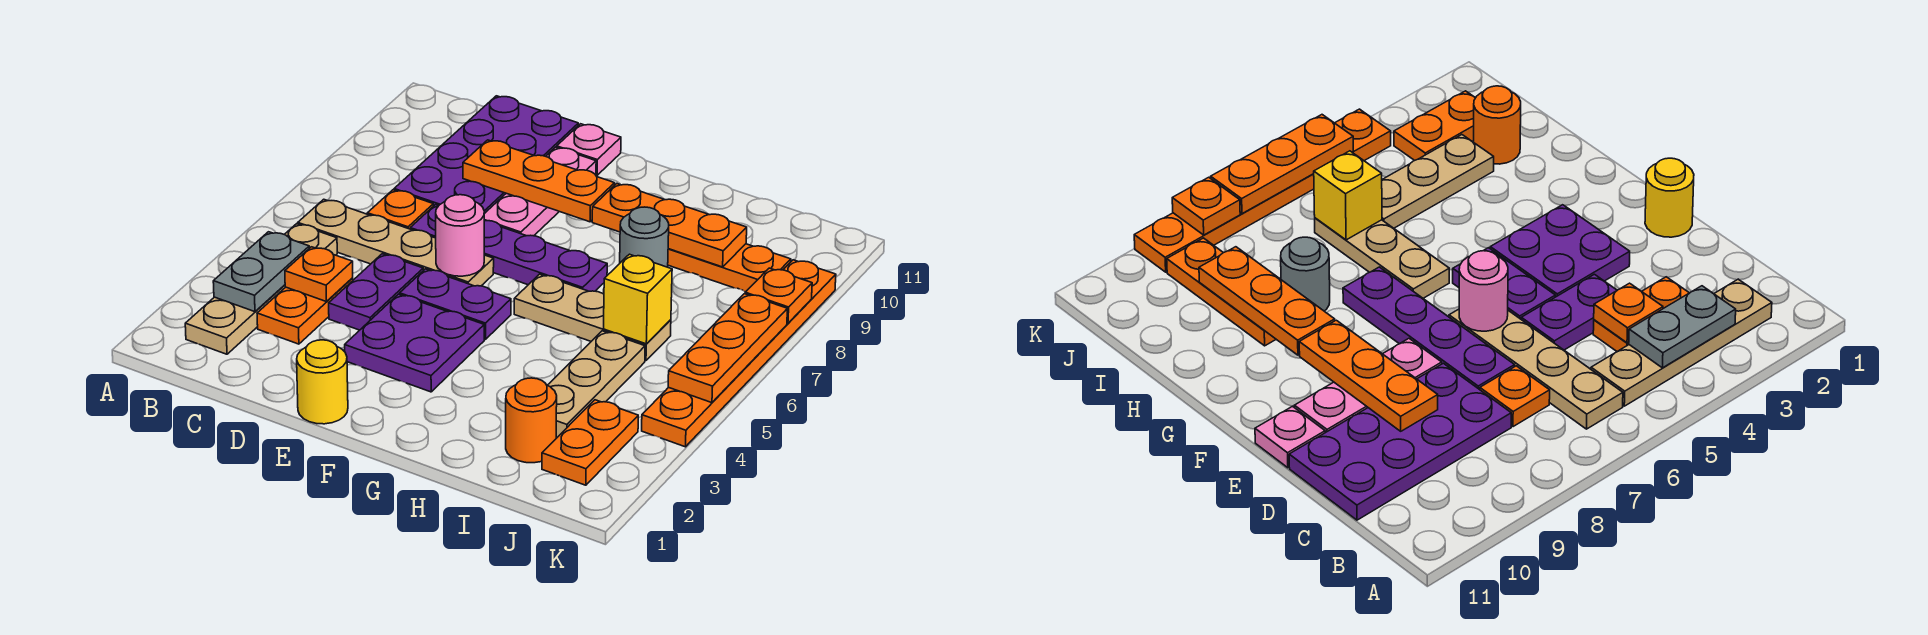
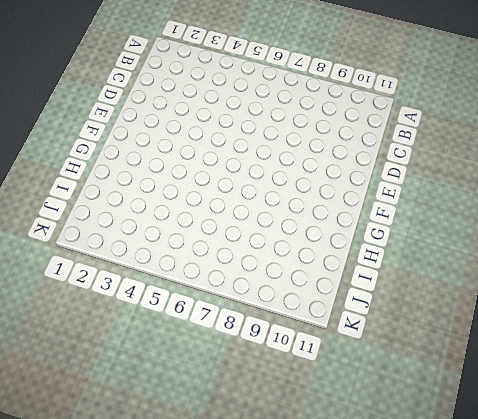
none -> tan plate B2:B5 level 1
none -> tan plate B6:E6 level 1
none -> orange plate C3:C4 level 1

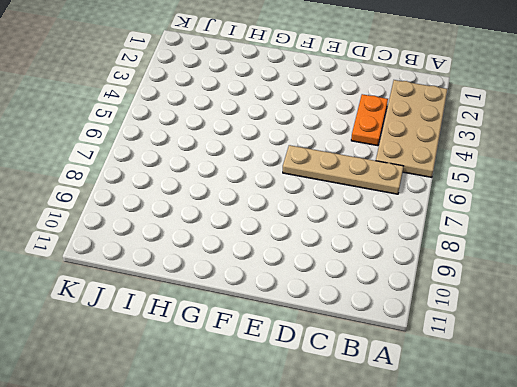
tan plate A2:B5 level 1 -> tan plate B2:B5 level 1
none -> orange plate C7 level 1
none -> purple plate C8:D11 level 1
none -> purple plate D4:D5 level 1

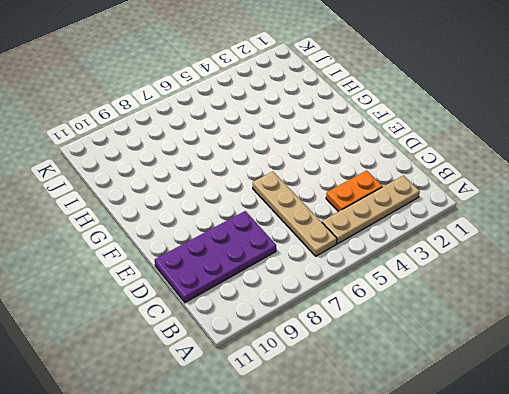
none -> orange plate C7 level 1
none -> purple plate D4:D5 level 1
none -> purple plate D7:G7 level 1

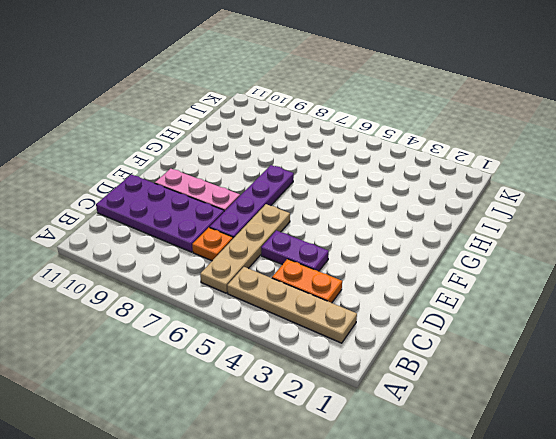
none -> yellow round brick E1 level 1
none -> purple plate E3:F4 level 1
none -> purple plate E5:F5 level 1

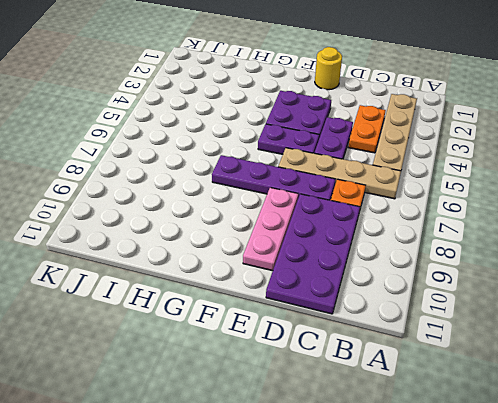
none -> pink plate E11 level 1
none -> tan plate G6:I6 level 1
none -> grey round brick H8 level 1

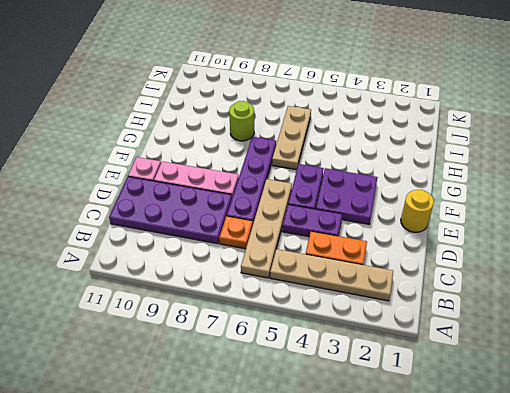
lime round brick H8 level 1 -> grey round brick H8 level 1
none -> orange plate H9:J9 level 1
none -> orange round brick I2 level 1
none -> tan plate I3:I5 level 1

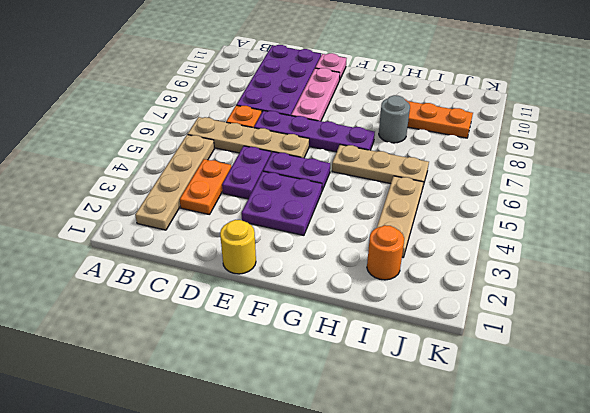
none -> orange plate J2:J3 level 1
none -> orange plate K4:K9 level 1
none -> grey plate B3:B4 level 2

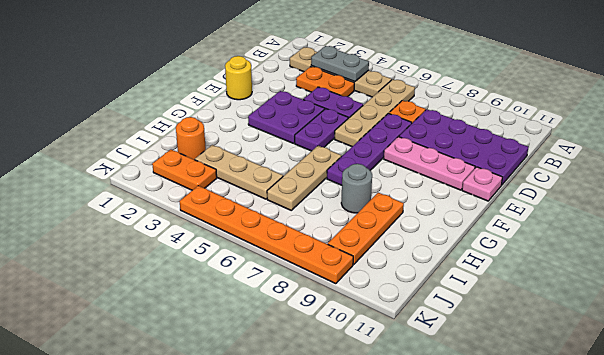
none -> orange plate C4 level 2
none -> orange plate D9:F9 level 2
none -> pink round brick E6 level 2

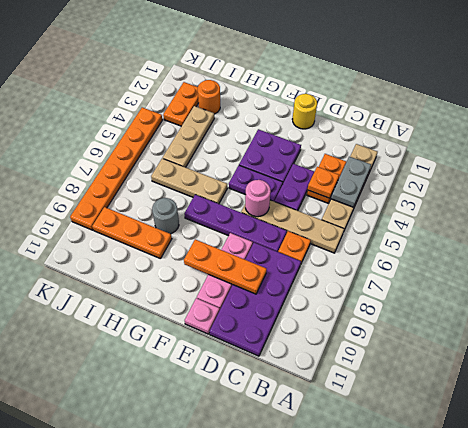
none -> orange plate G9:I9 level 2
none -> yellow brick I6 level 2
none -> orange plate K5:K7 level 2

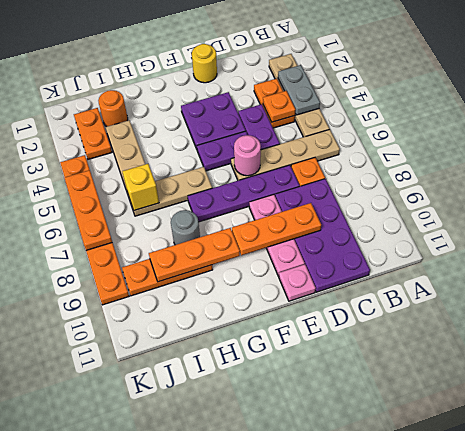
none -> orange plate K8 level 2

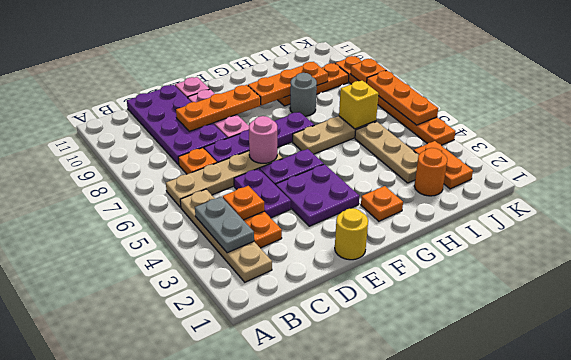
orange plate G2 level 1 -> none

